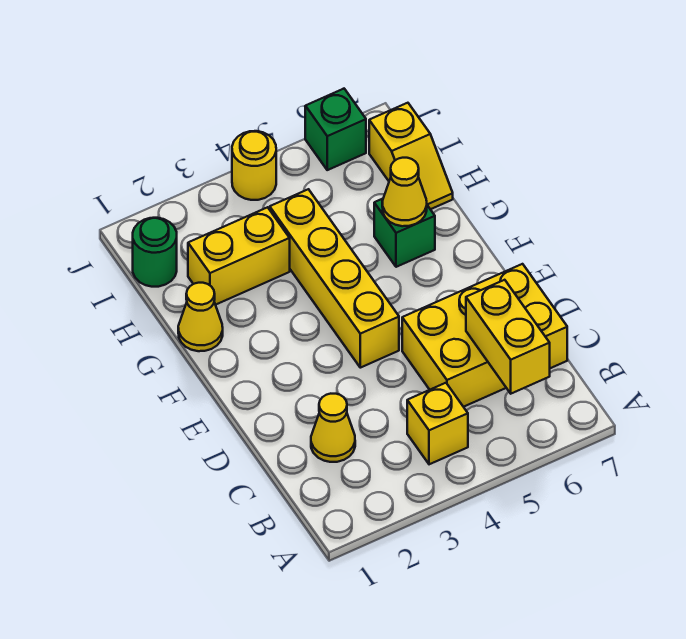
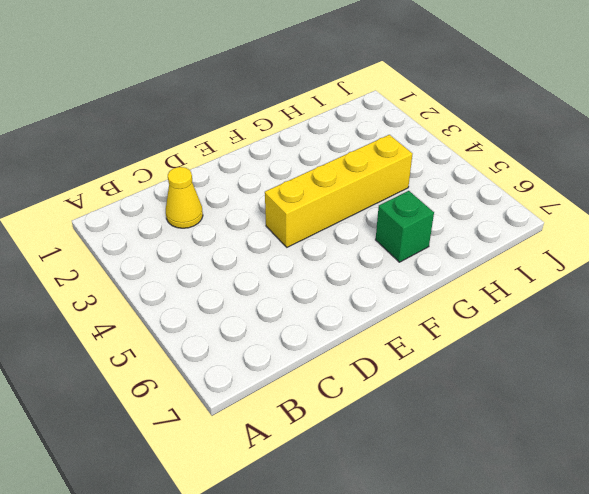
none -> yellow brick B4 level 1
none -> yellow brick C5:D7 level 1
none -> yellow cone G1 level 1

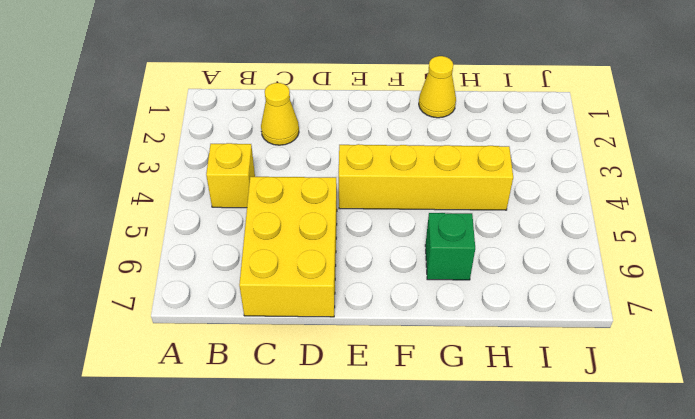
none -> yellow brick H2:H3 level 1
none -> yellow slope H7:I7 level 1 top I
none -> green round brick I1 level 1

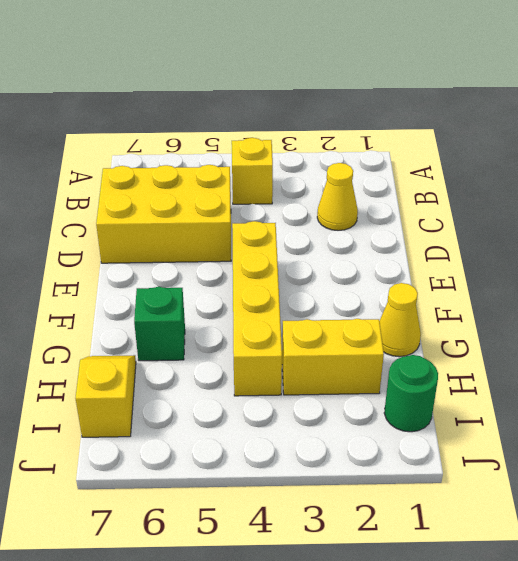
none -> yellow round brick J4 level 1
none -> green brick J6 level 1
none -> yellow brick B6:C6 level 2

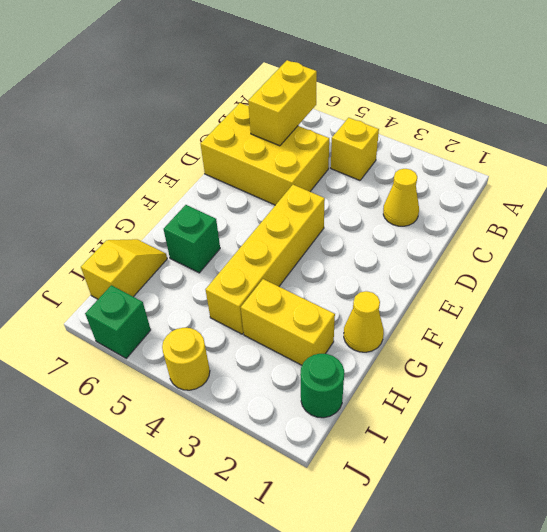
none -> yellow cone G6 level 2

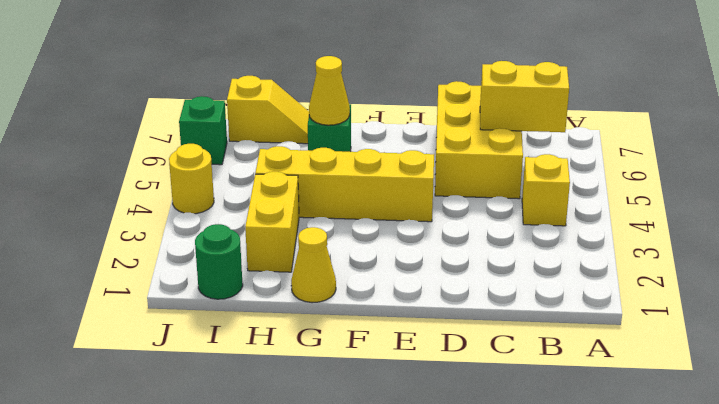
none -> yellow cone C2 level 1

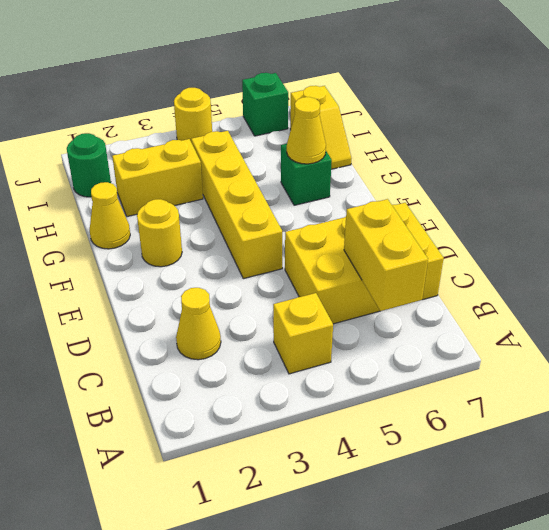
yellow round brick F2 level 1 -> none

